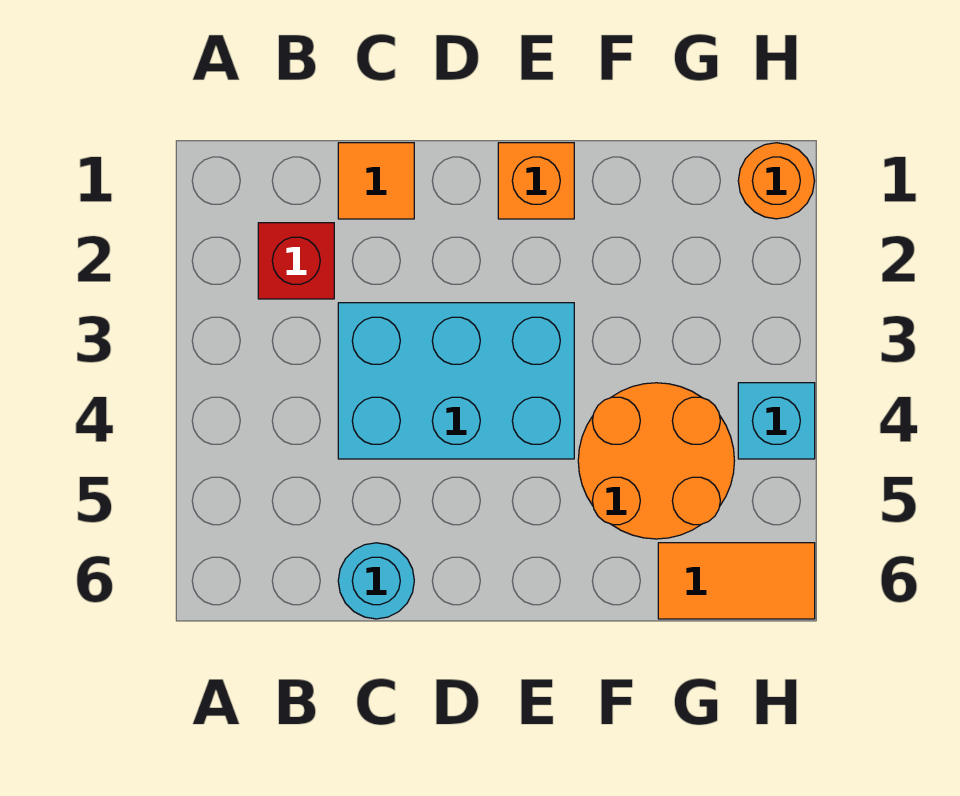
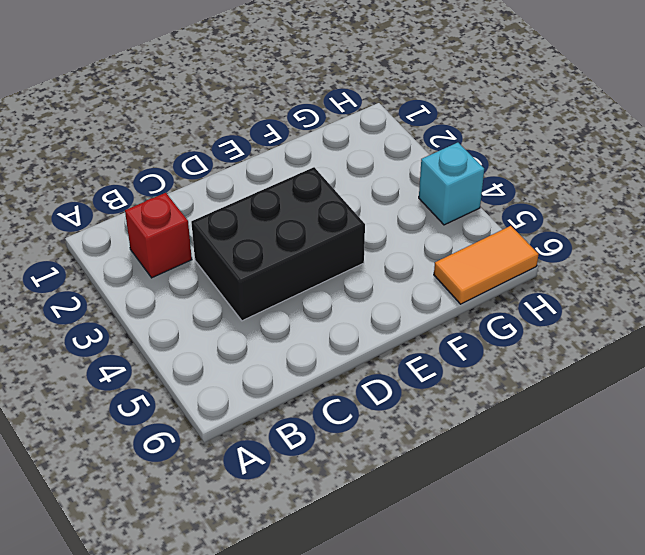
black brick C3:E4 level 1 -> cyan brick C3:E4 level 1
none -> orange tile C1 level 1
none -> cyan round brick C6 level 1

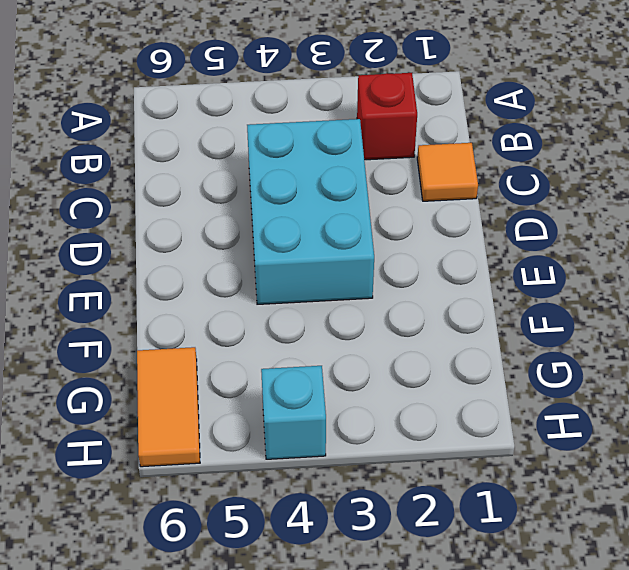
none -> cyan round brick C6 level 1
none -> orange brick E1 level 1

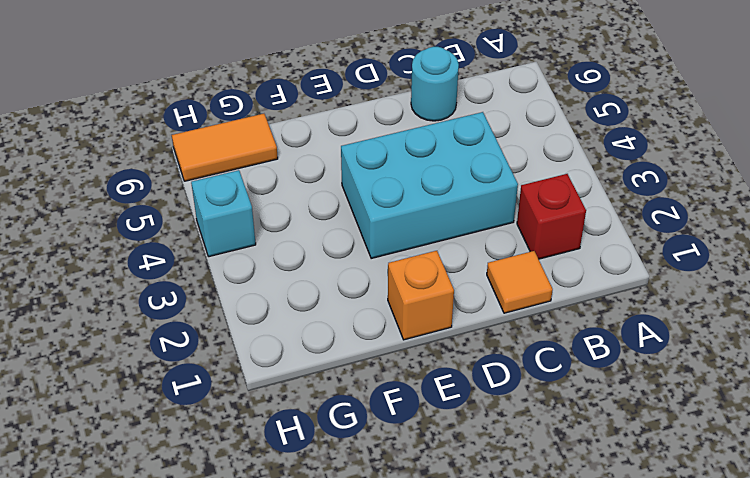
none -> orange round brick F4:G5 level 1
none -> orange round brick H1 level 1

